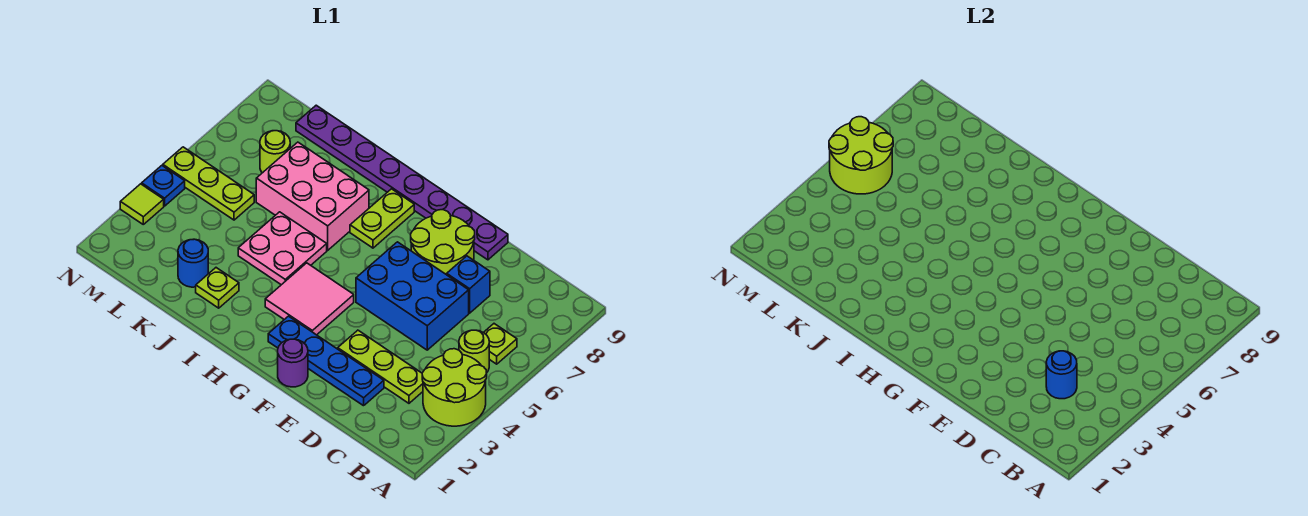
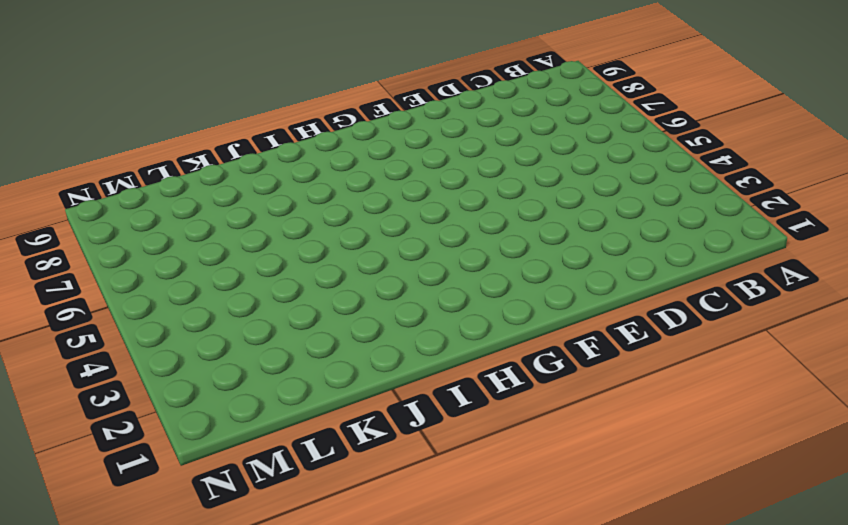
none -> lime round brick A3:B4 level 1
none -> lime round brick B5 level 1
none -> lime plate B6 level 1

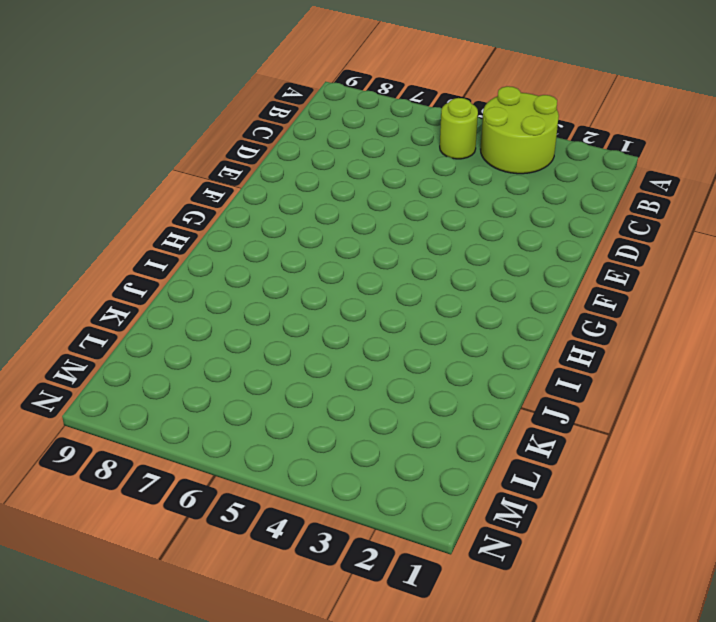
none -> lime plate B6 level 1
none -> lime plate C3:E3 level 1
none -> blue plate D2:G2 level 1

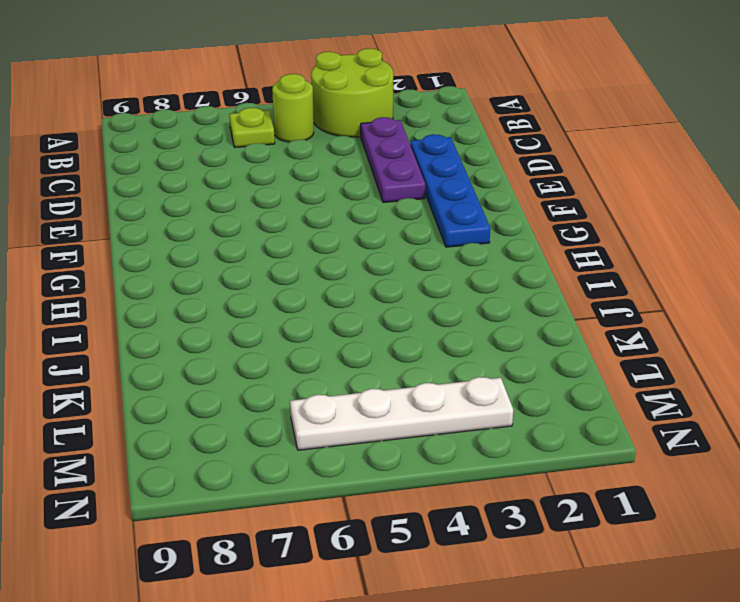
purple plate C3:E3 level 1 -> lime plate C3:E3 level 1
white plate M3:M6 level 1 -> lime plate L5:N5 level 1
none -> blue brick D5:F6 level 1
none -> blue brick D7 level 1
none -> lime round brick E7:F8 level 1

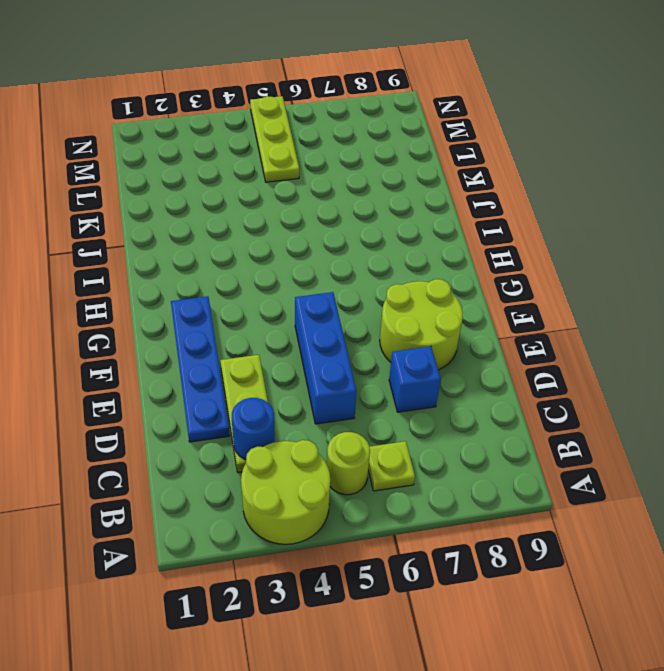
blue brick D5:F5 level 1 -> blue brick D5:F6 level 1
none -> purple plate E9:L9 level 1
none -> purple round brick F1 level 1
none -> pink tile G3:H4 level 1

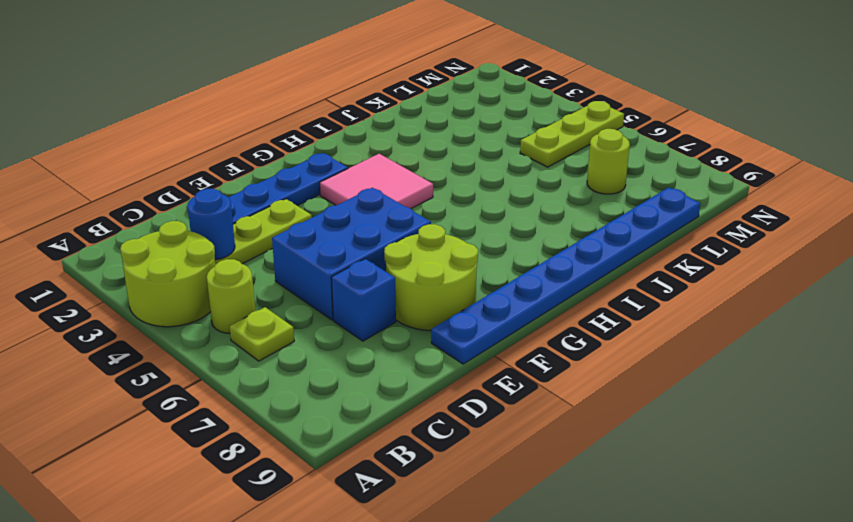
blue plate E9:L9 level 1 -> purple plate E9:L9 level 1
none -> purple round brick F1 level 1
none -> lime plate H7:H8 level 1
none -> pink plate I4:J5 level 1

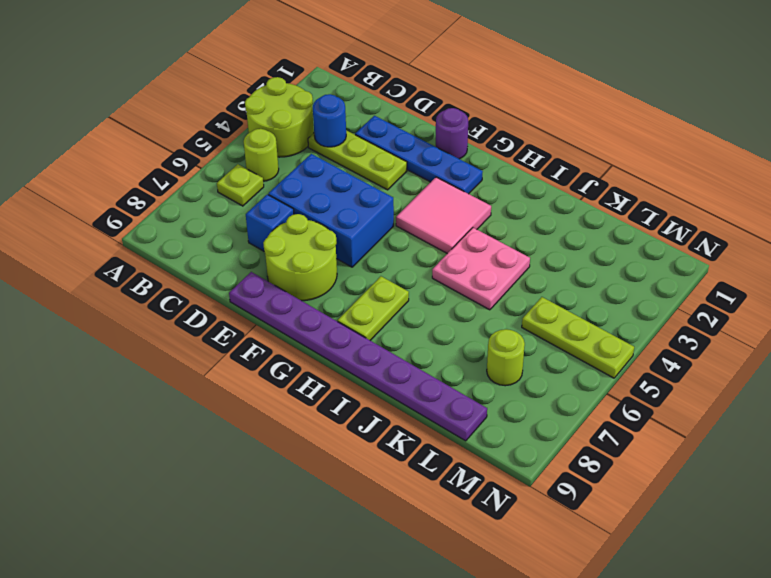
none -> pink brick I6:K7 level 1
none -> lime plate J2 level 1
none -> blue round brick K2 level 1

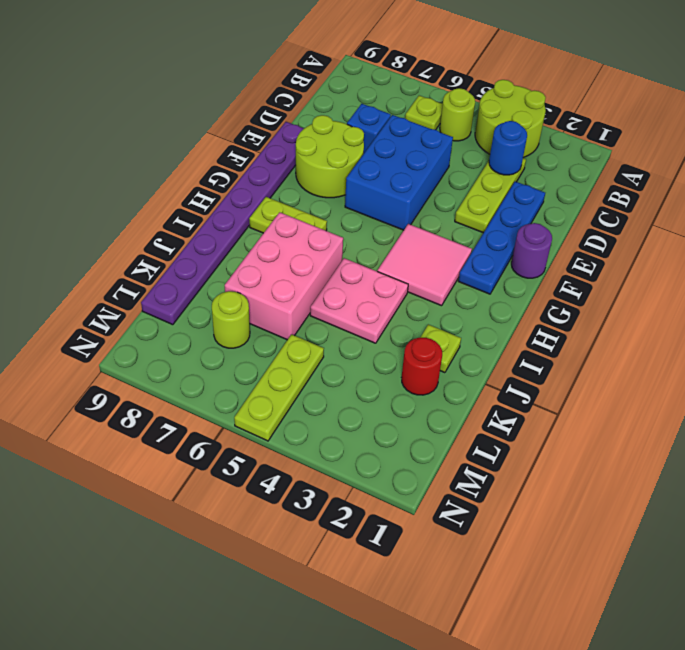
red round brick K2 level 1 -> blue round brick K2 level 1
none -> lime tile N3 level 1
none -> blue plate N4 level 1
none -> lime round brick M5:N6 level 2

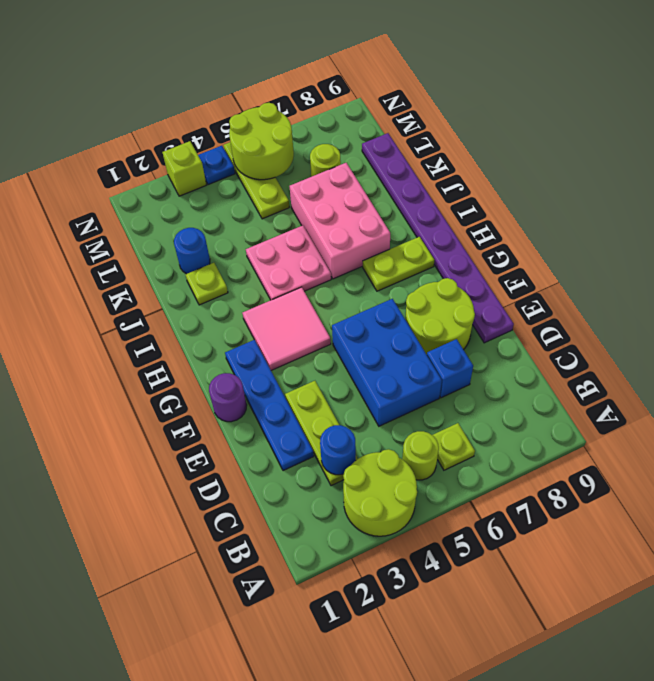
lime brick N3 level 1 -> lime tile N3 level 1

